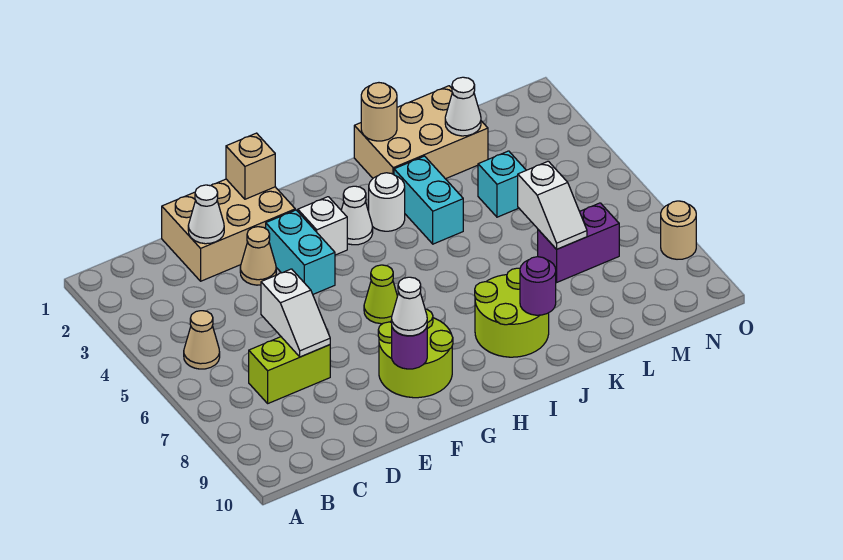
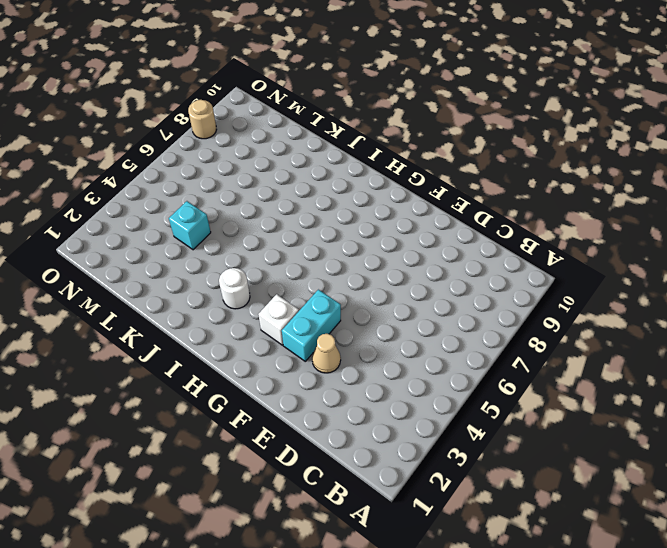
none -> tan cone B5 level 1
none -> lime brick C7:D7 level 1
none -> tan brick D1:F2 level 1

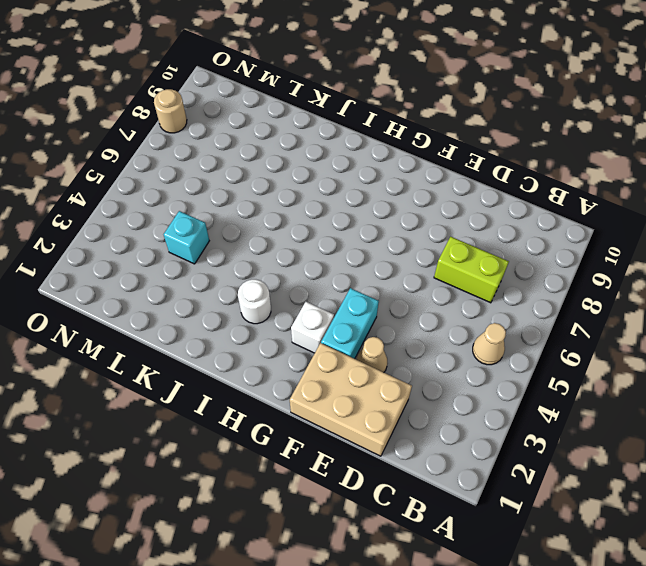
none -> lime round brick F8:G9 level 1
none -> lime cone G6 level 1
none -> white cone H3 level 1

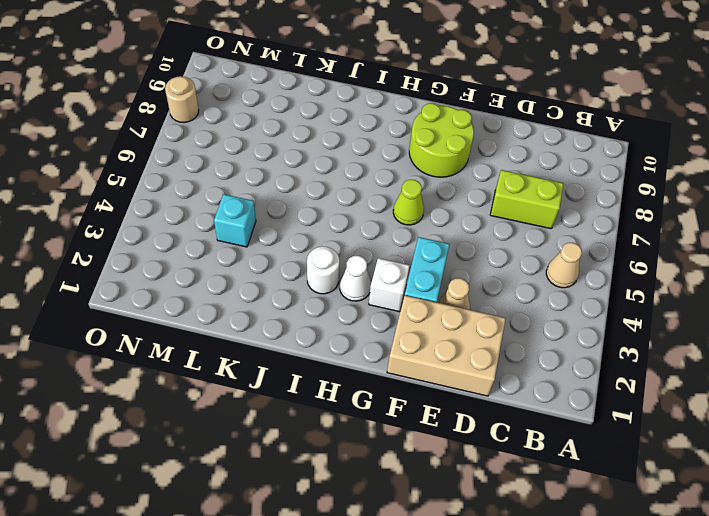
none -> lime round brick I8:J9 level 1
none -> tan brick J1:L2 level 1
none -> cyan brick J3:J4 level 1

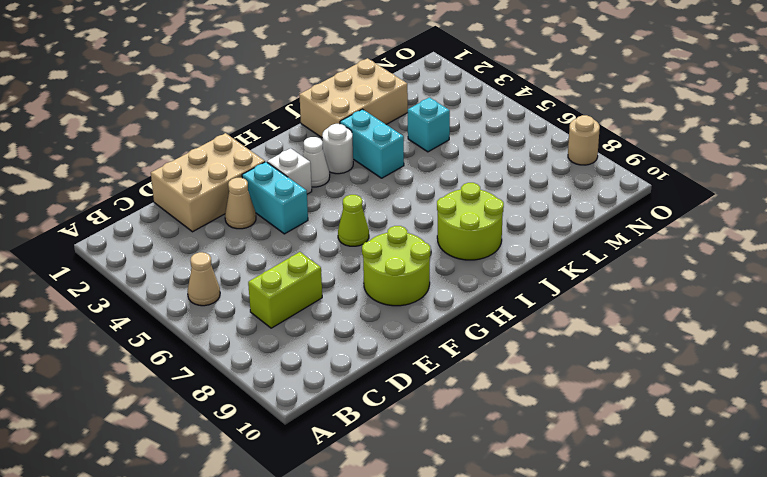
none -> purple brick L7:M7 level 1
none -> white cone D2 level 2
none -> white slope D6:D7 level 2 top 6

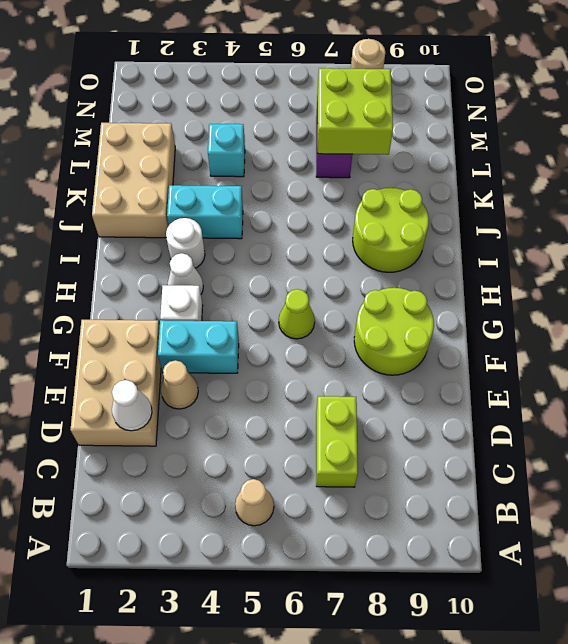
lime brick L7:M8 level 2 -> white slope L6:L7 level 2 top 6
none -> white slope D6:D7 level 2 top 6
none -> tan brick F1 level 2
none -> purple round brick F9 level 2

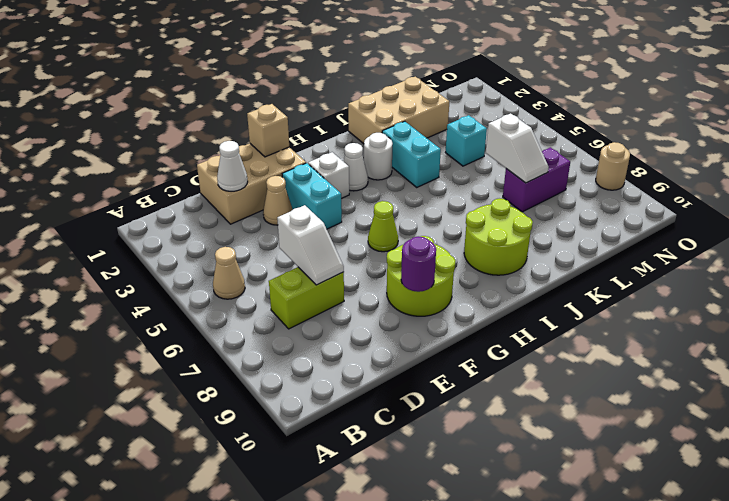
none -> tan round brick J1 level 2
none -> purple round brick J9 level 2
none -> white cone L2 level 2

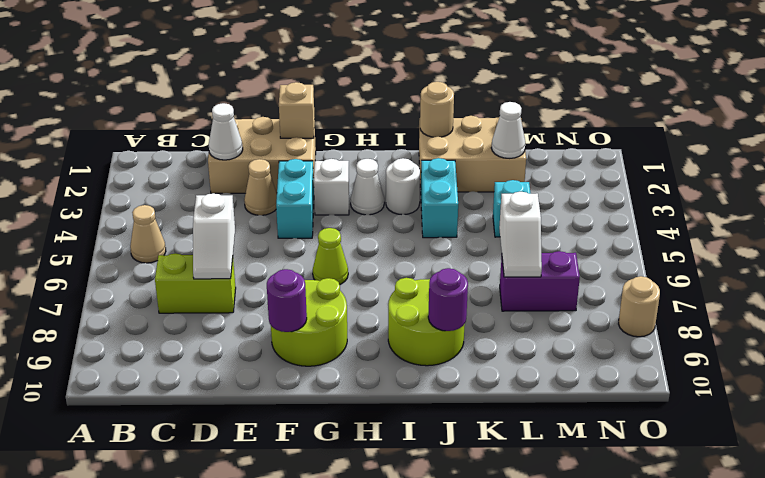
none -> white cone F9 level 3

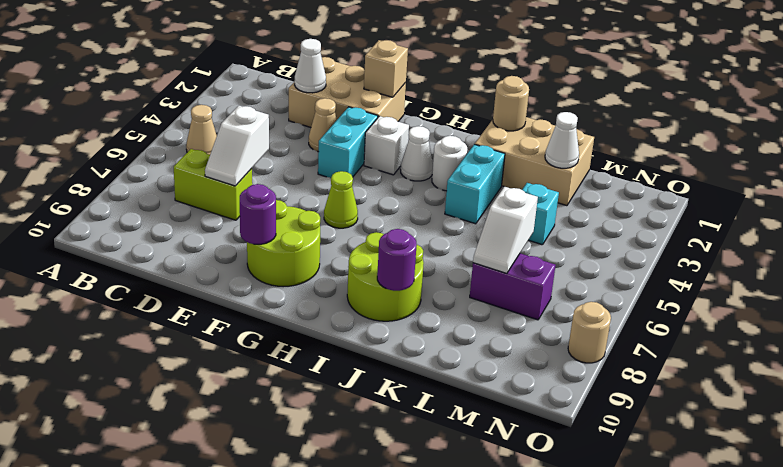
none -> white cone F9 level 3

